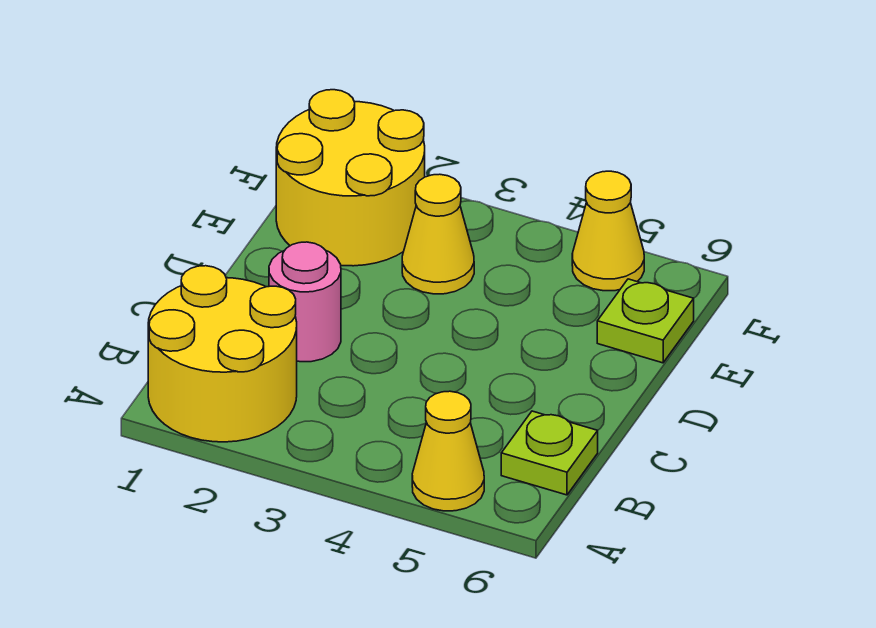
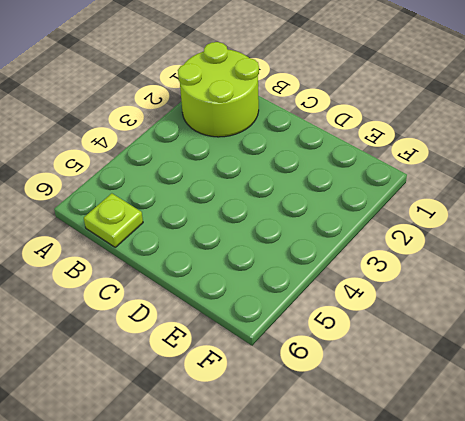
lime round brick A1:B2 level 1 -> yellow round brick A1:B2 level 1
none -> yellow cone A5 level 1
none -> pink round brick C2 level 1

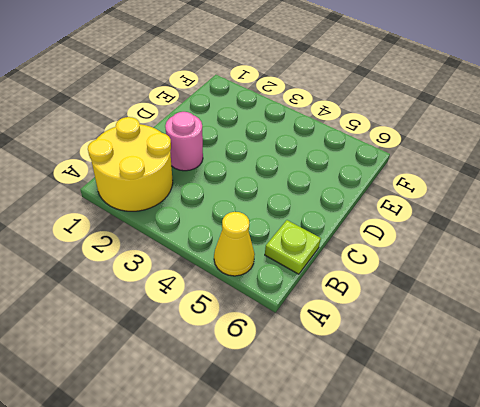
none -> yellow round brick E1:F2 level 1
none -> yellow cone E3 level 1

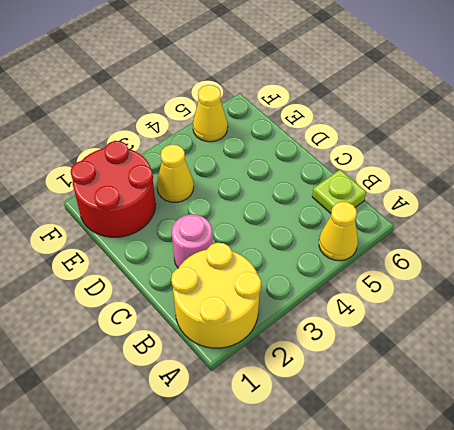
red round brick E1:F2 level 1 -> yellow round brick E1:F2 level 1
none -> lime plate E6 level 1

